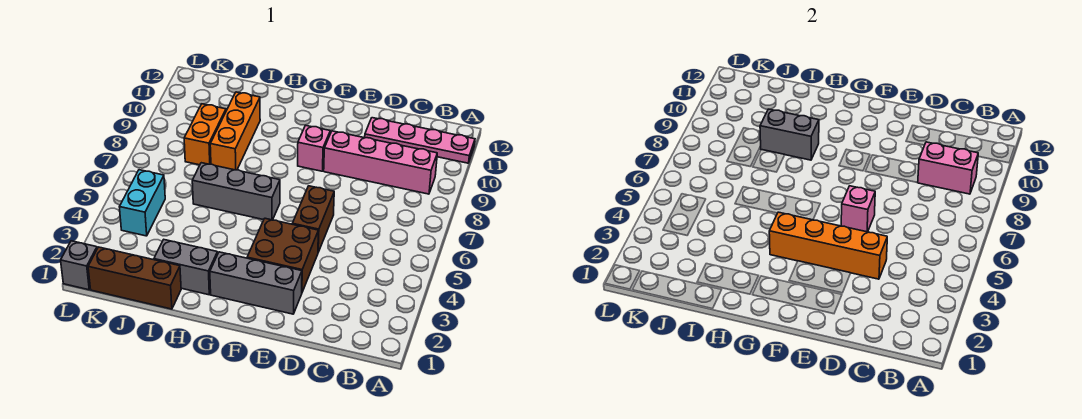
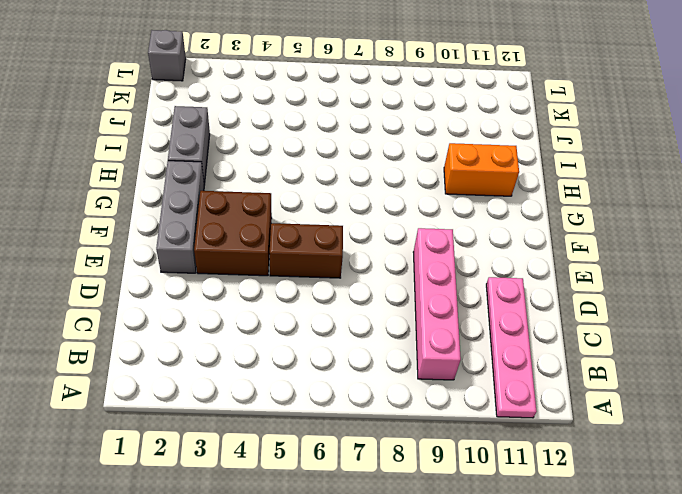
orange brick H10:H11 level 1 -> orange brick J8:J9 level 1
none -> pink brick F9 level 1
none -> grey brick G6:I6 level 1
none -> brown brick I1:K1 level 1

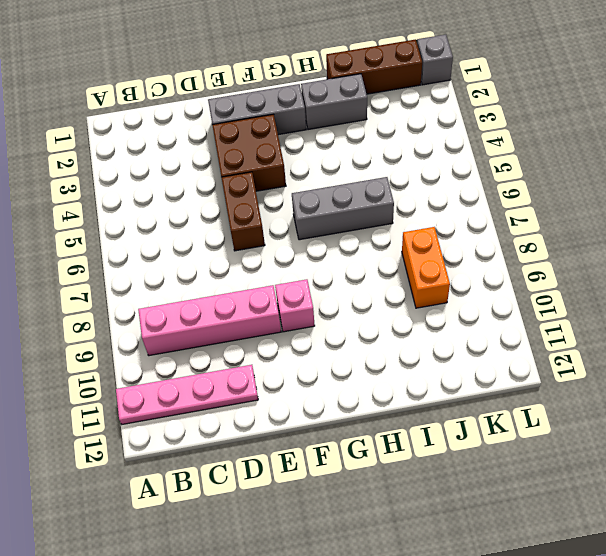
none -> orange brick I8:I10 level 1
none -> cyan brick K4:K5 level 1
none -> pink brick B9:C9 level 2

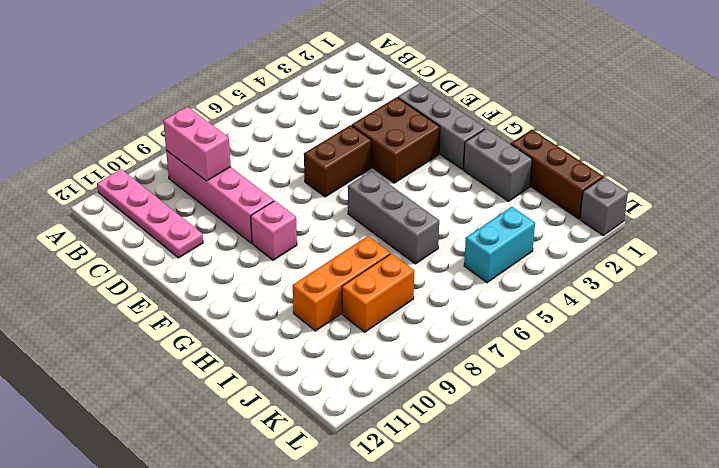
none -> orange brick D4:G4 level 2
none -> pink brick E6 level 2
none -> grey brick H9:I9 level 2

